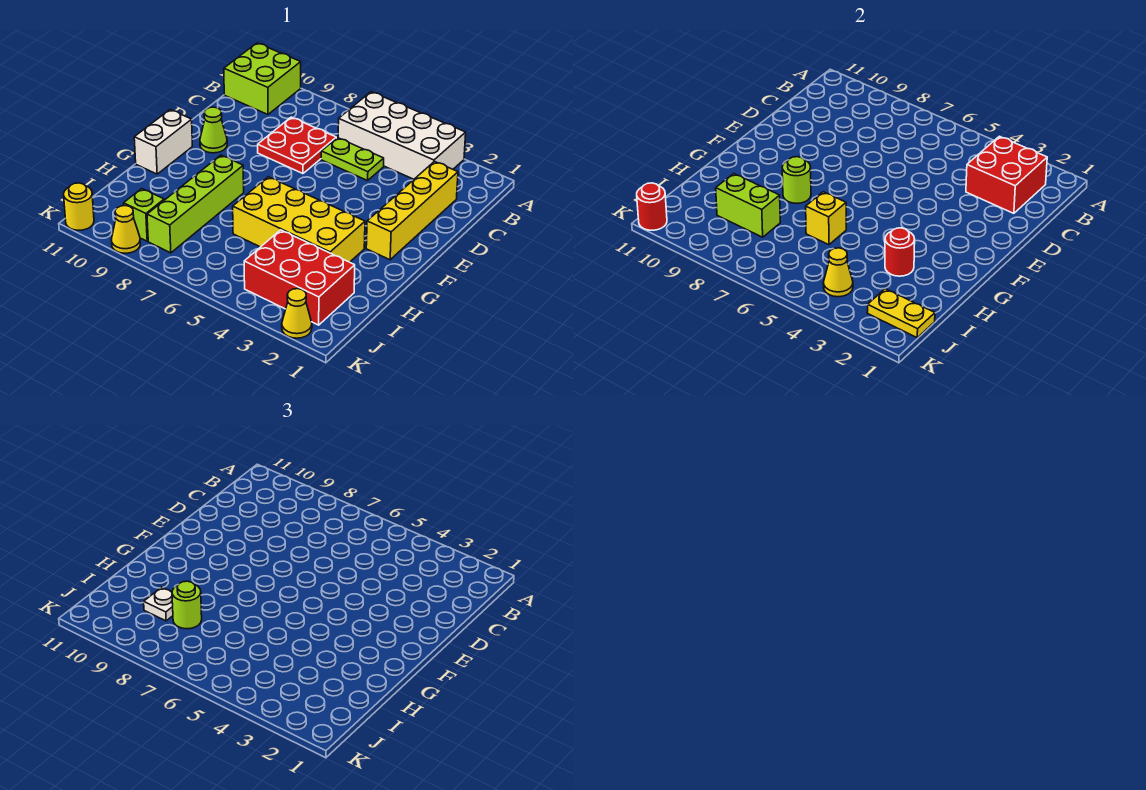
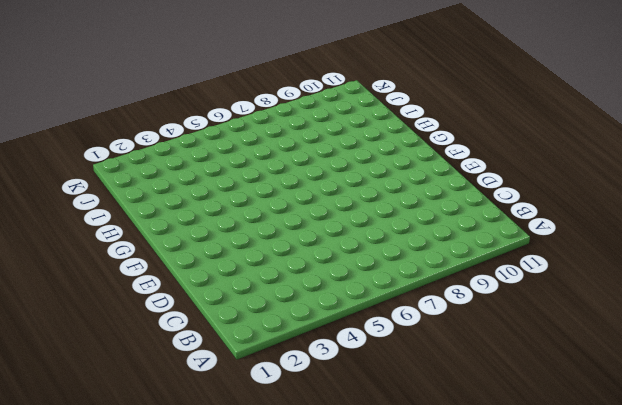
none -> white brick A3:B6 level 1
none -> lime brick A10:B11 level 1
none -> yellow brick C2:F2 level 1

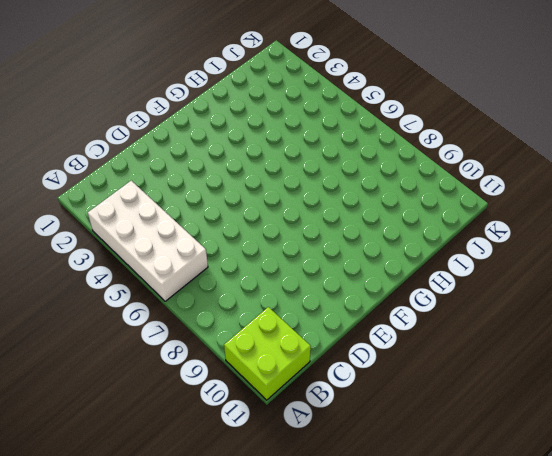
none -> yellow brick C2:F2 level 1
none -> lime plate C5:C6 level 1
none -> red plate C7:D8 level 1

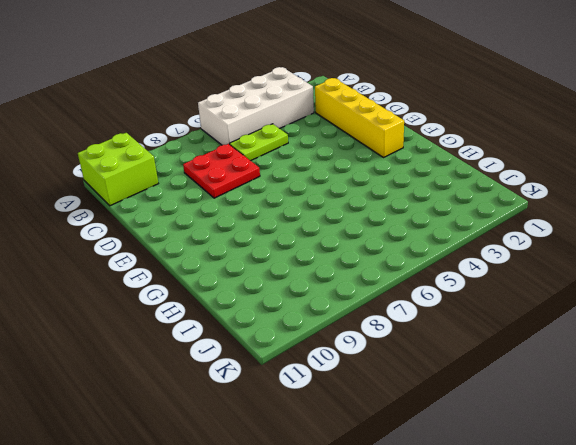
none -> lime cone E10 level 1
none -> white brick F11:G11 level 1
none -> yellow brick G3:H6 level 1

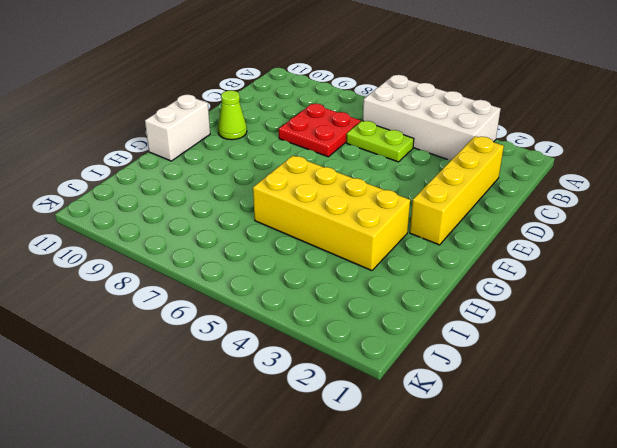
none -> lime brick A10:B11 level 1
none -> lime brick G8:J8 level 1
none -> red brick I2:J4 level 1

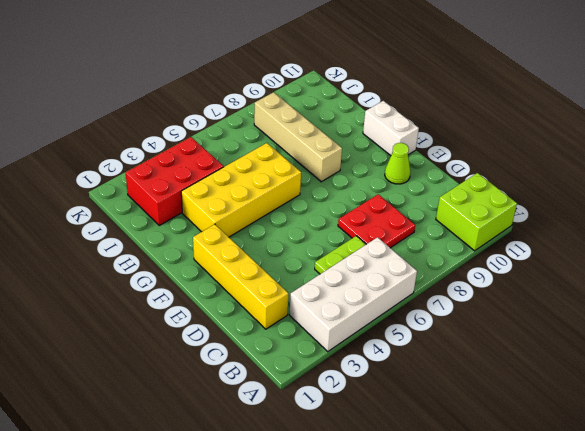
tan brick G8:J8 level 1 -> lime brick G8:J8 level 1
none -> lime brick J9 level 1
none -> yellow cone K2 level 1
none -> yellow cone K9 level 1

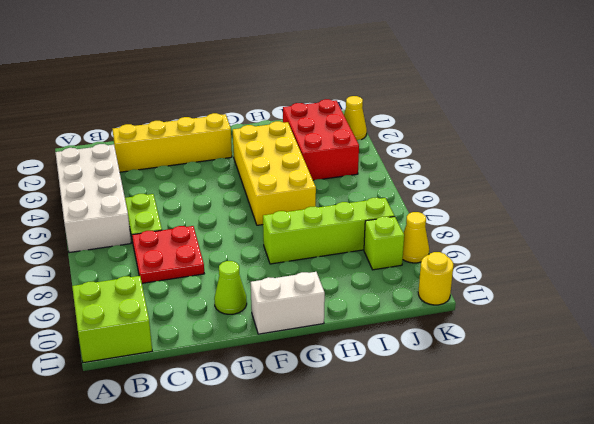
none -> red brick B2:C3 level 2
none -> lime round brick G8 level 2
none -> red round brick H3 level 2

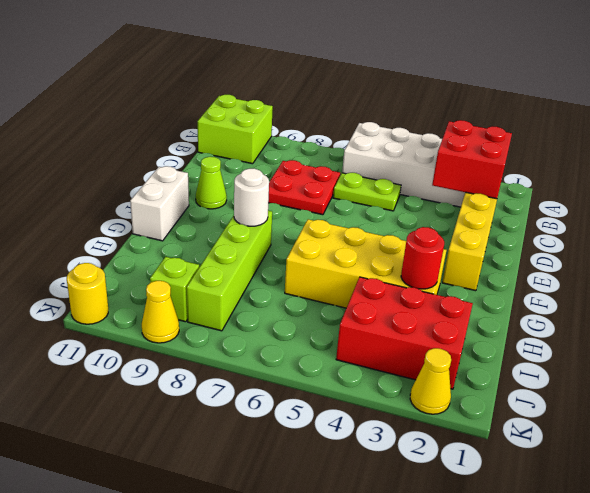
white round brick G8 level 2 -> lime round brick G8 level 2
none -> yellow brick H6 level 2
none -> lime brick I8:I9 level 2
none -> yellow plate J1:J2 level 2

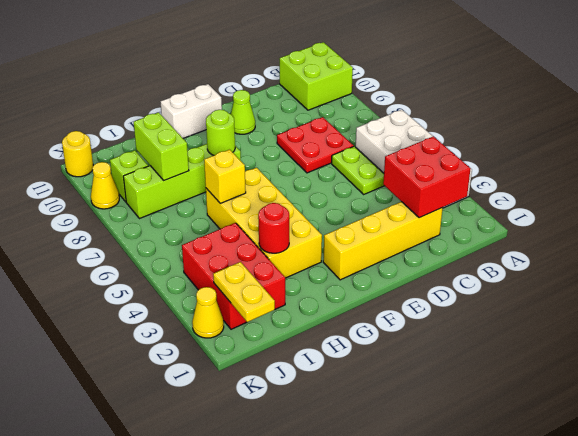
none -> yellow cone J4 level 2
none -> red round brick K11 level 2
none -> lime round brick I8 level 3

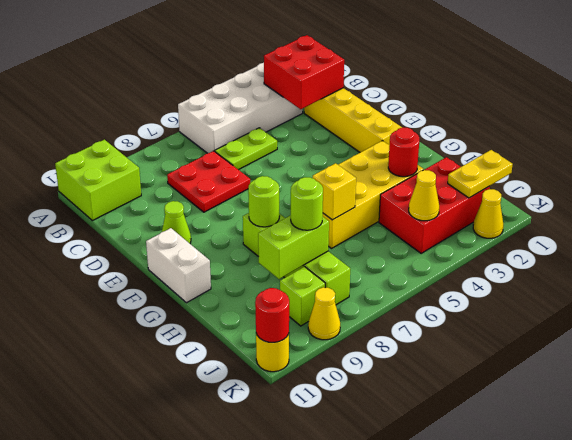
none -> white plate I9 level 3

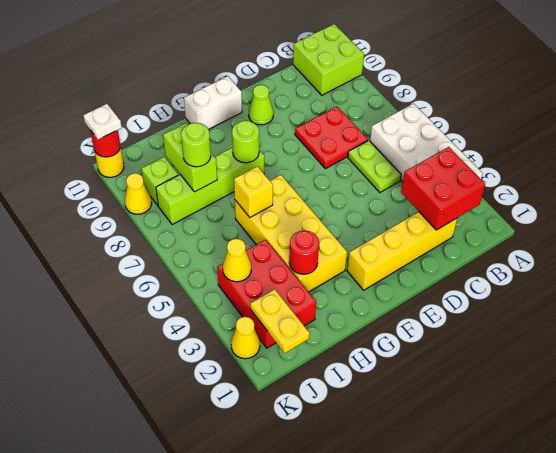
white plate K11 level 3 -> white plate I9 level 3

